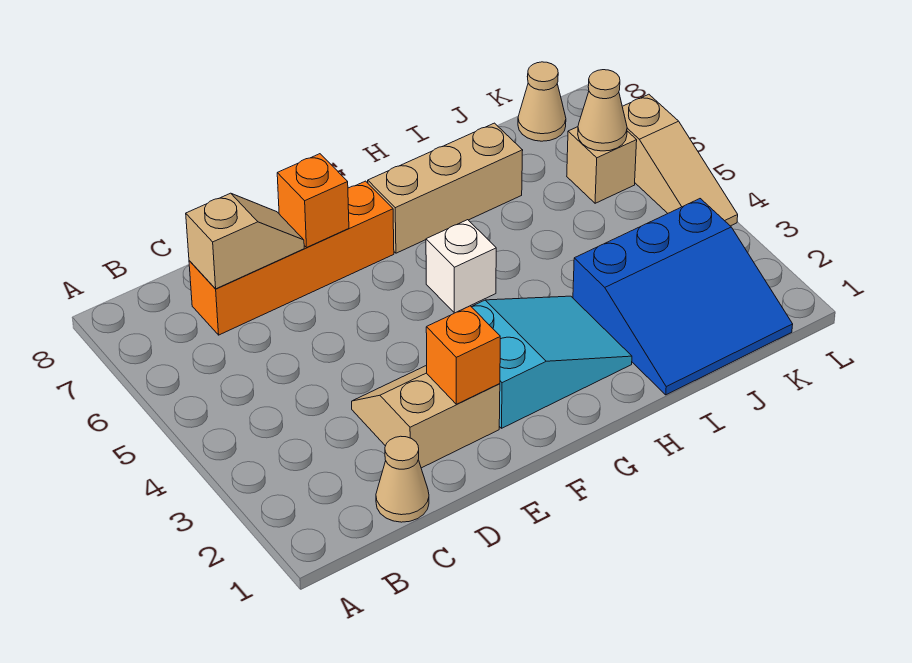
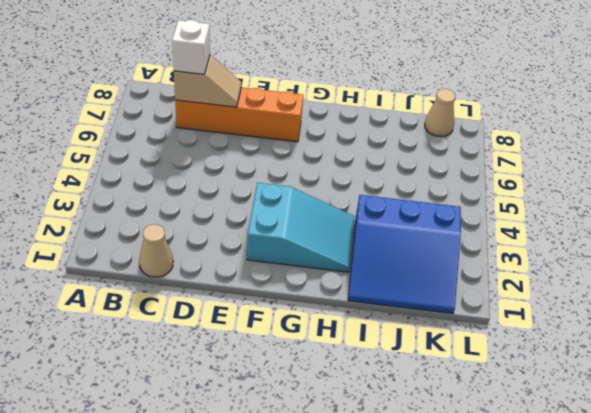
white brick C7 level 3 -> white brick G5 level 1
none -> tan slope D2:E3 level 1 top 2
none -> tan brick G7:I7 level 1
none -> tan brick K6 level 1

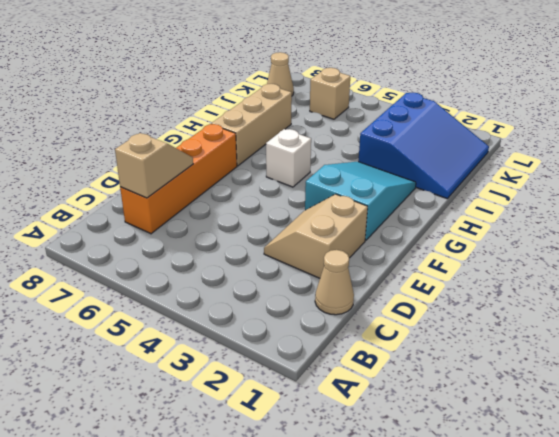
none -> tan slope L4:L6 level 1 top 6
none -> orange brick E2 level 2
none -> orange brick E7 level 2

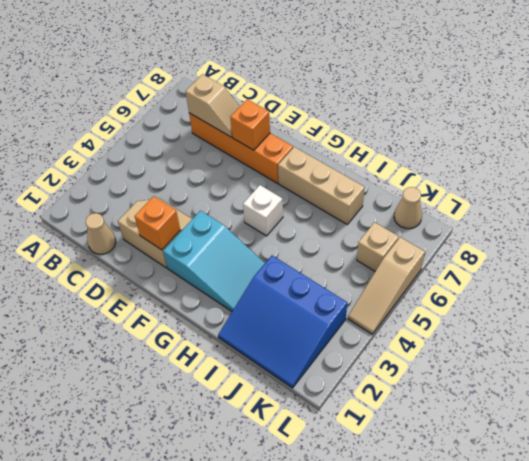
none -> tan cone K6 level 2

